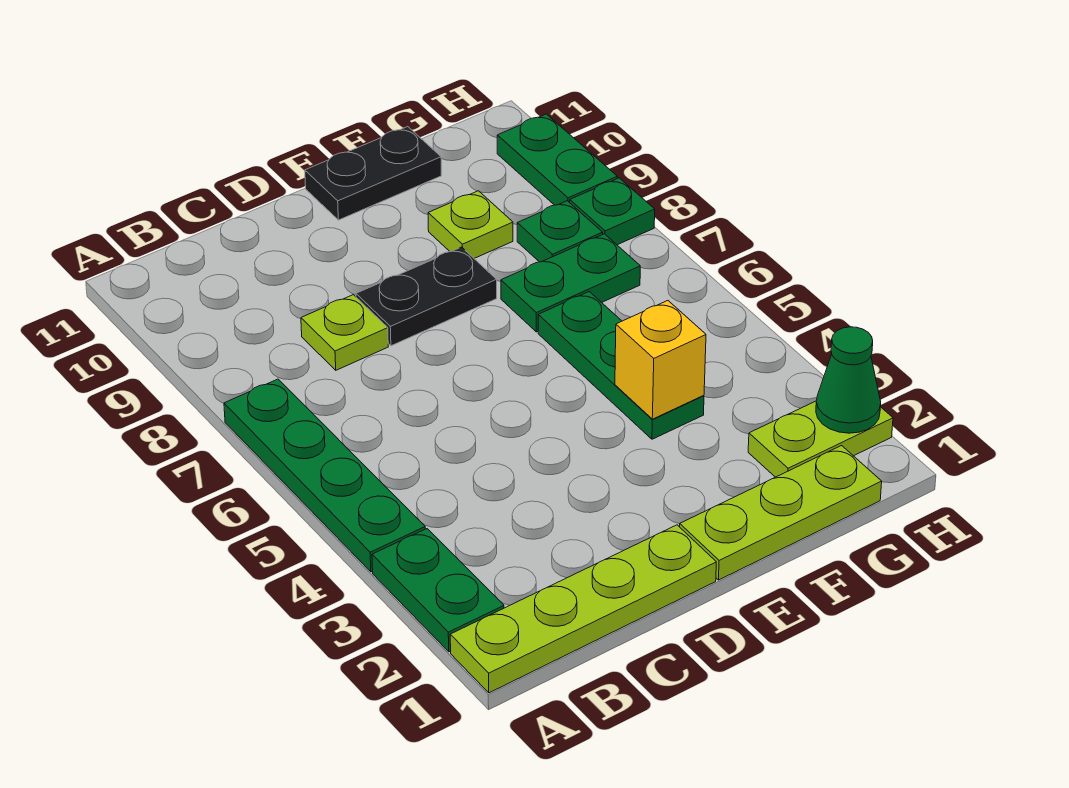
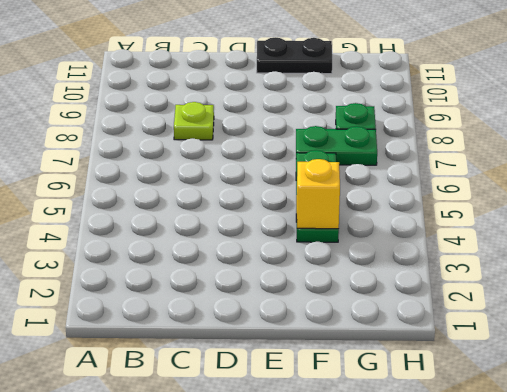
none -> lime plate A1:D1 level 1
none -> green plate A2:A3 level 1
none -> green plate A4:A7 level 1

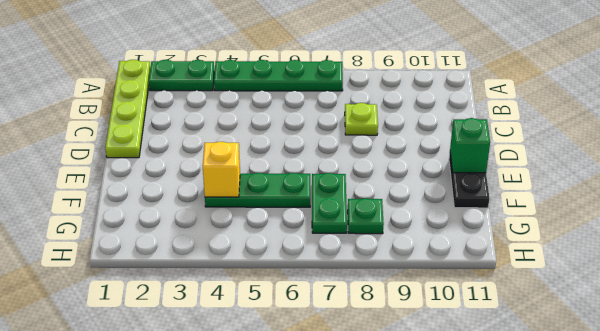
green brick E11 level 2 -> none
none -> black plate D8:E8 level 1
none -> lime plate E1:G1 level 1
none -> lime plate F9 level 1

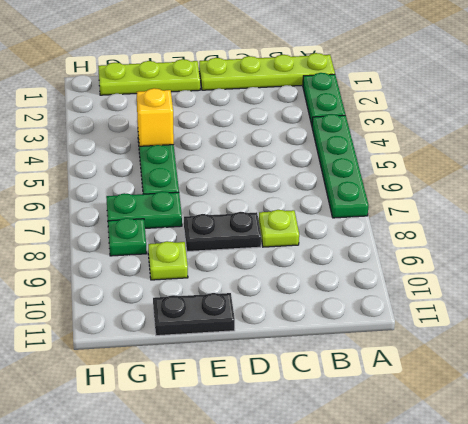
none -> lime plate G2:H2 level 1
none -> green plate H8 level 1
none -> green plate H9:H10 level 1

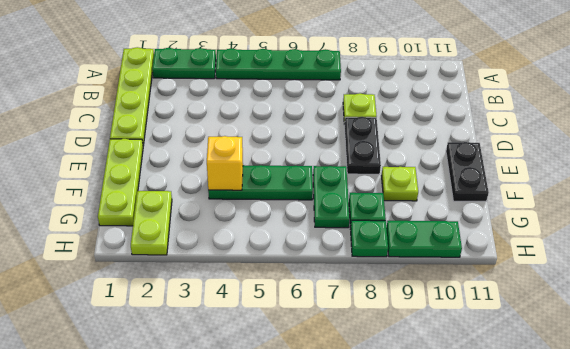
none -> green cone H2 level 2

